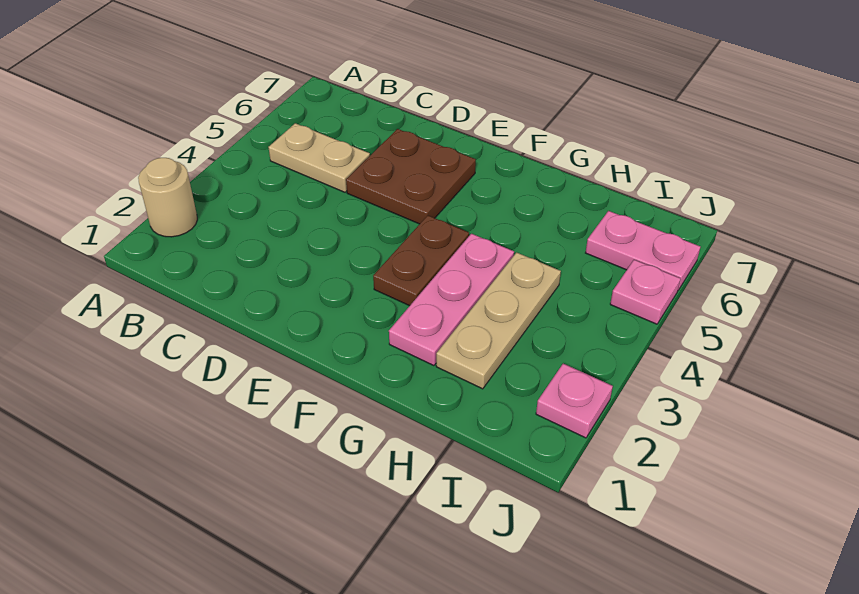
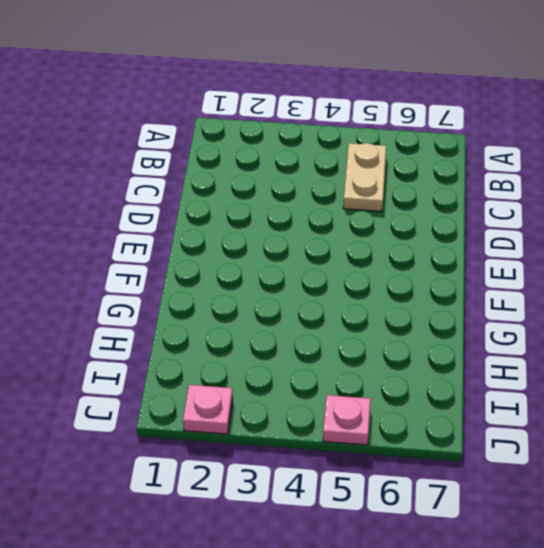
none -> tan round brick A2 level 1
none -> brown plate D5:E6 level 1

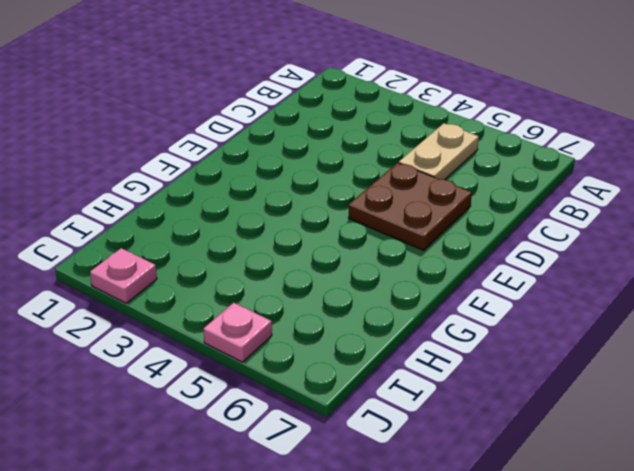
none -> tan round brick A2 level 1
none -> brown plate F3:F4 level 1

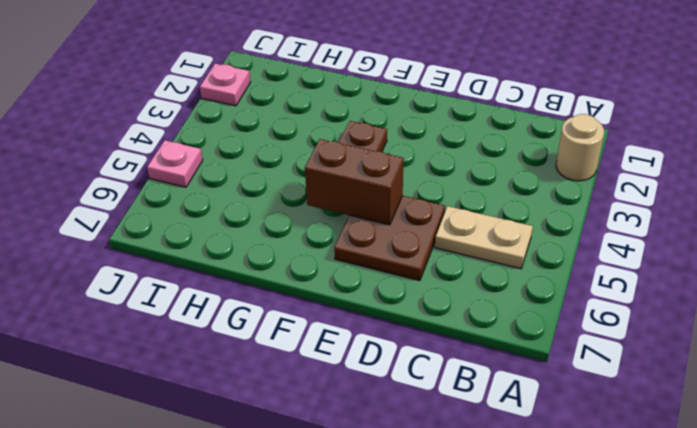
brown brick E5:F5 level 2 -> none
none -> pink plate G2:G4 level 1
none -> tan plate H2:H4 level 1

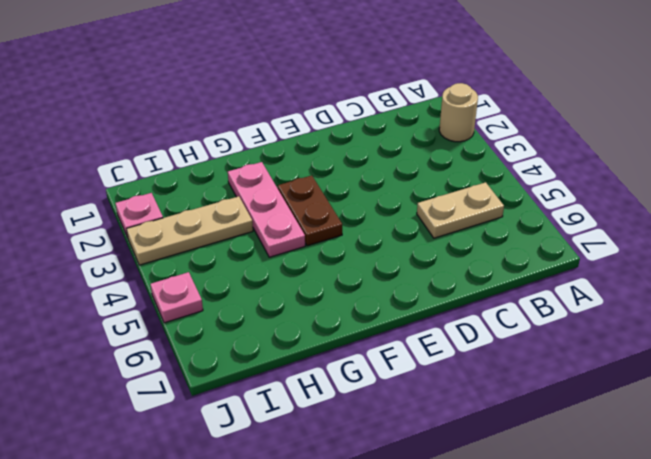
tan plate H3:J3 level 1 -> tan plate H2:H4 level 1
none -> brown plate D5:E6 level 1
none -> pink plate I6:J6 level 1

